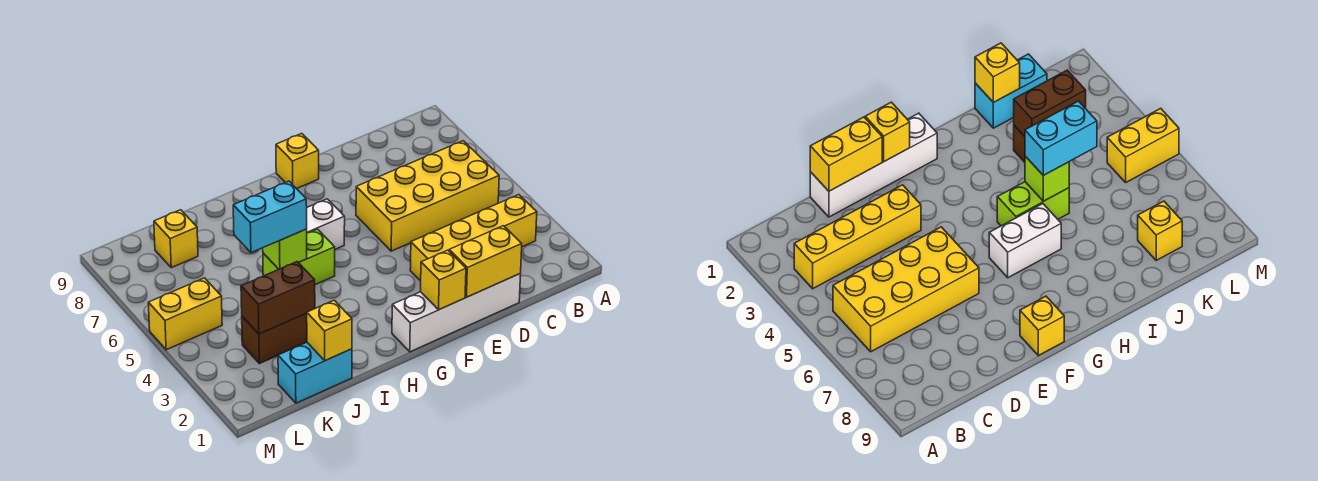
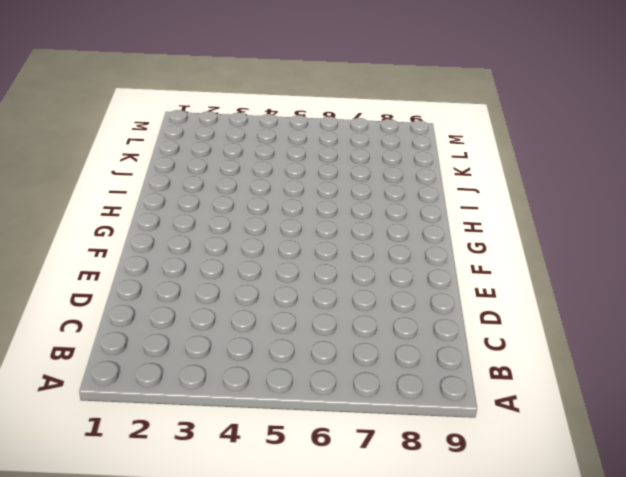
none -> yellow brick B3:E3 level 1
none -> yellow brick B5:E6 level 1
none -> white brick D1:G1 level 1

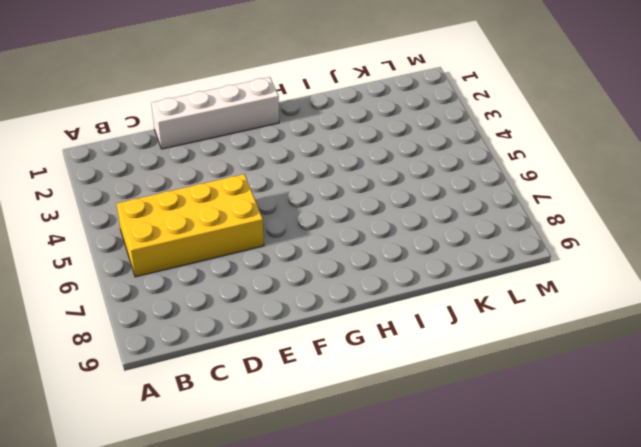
none -> yellow brick B3:E3 level 1
none -> yellow brick F9 level 1
none -> white brick G6:H6 level 1

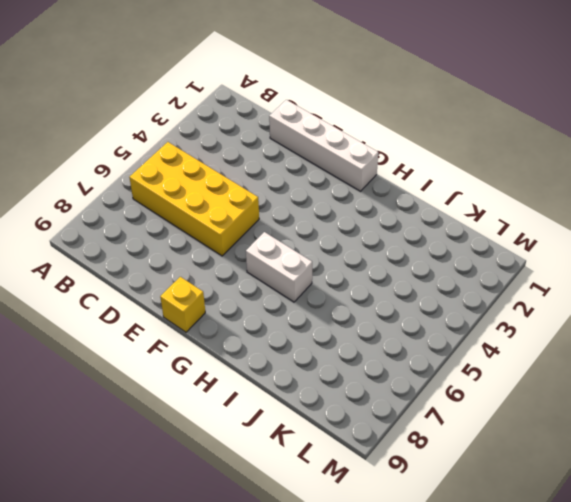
none -> yellow brick B3:E3 level 1
none -> lime brick H5:I5 level 1
none -> cyan brick J1:K1 level 1

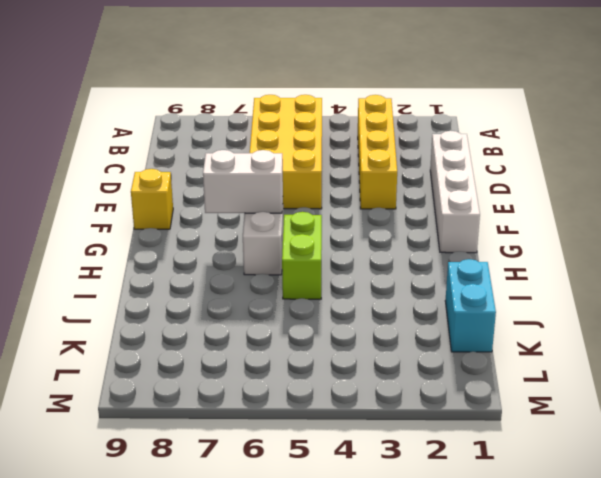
white brick G6:G7 level 2 -> none
none -> brown brick J3:K3 level 1
none -> yellow brick K8 level 1
none -> yellow brick L5:M5 level 1

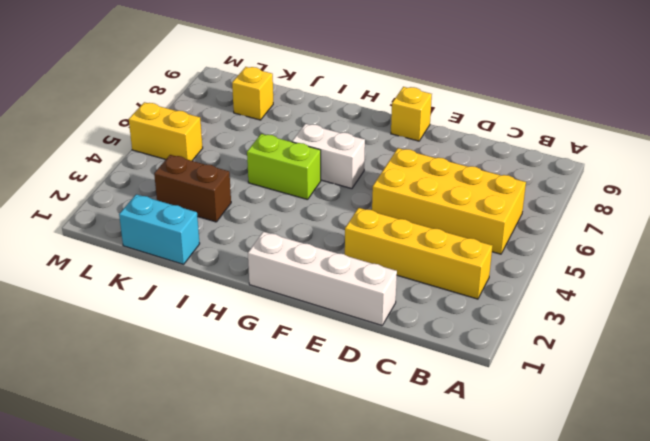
none -> yellow brick D1:E1 level 2
none -> yellow brick F1 level 2
none -> lime brick I5 level 2

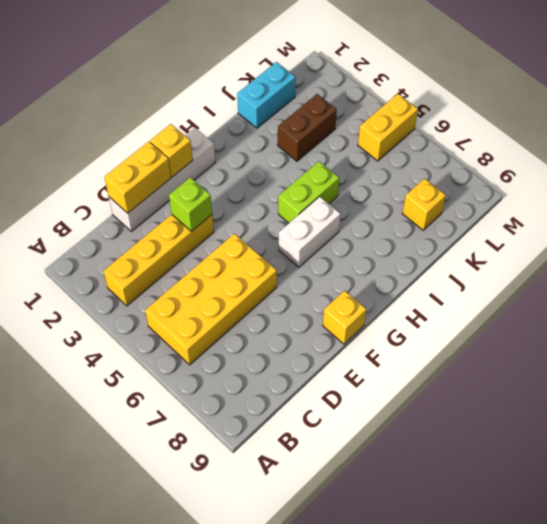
lime brick E3 level 2 -> lime brick I5 level 2
none -> yellow brick J1 level 2
none -> brown brick J3:K3 level 2
none -> cyan brick I5:J5 level 3

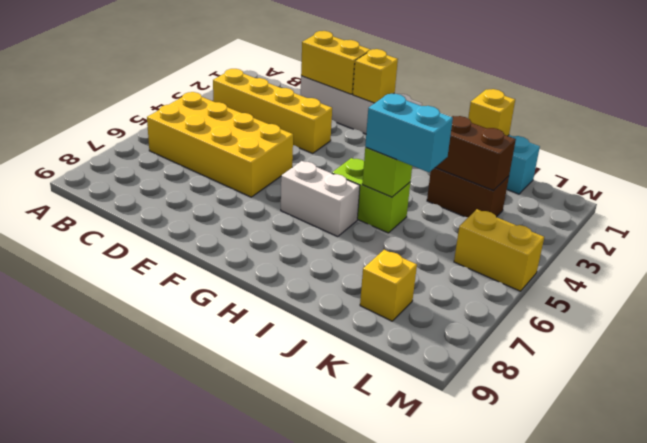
none -> yellow brick F9 level 1

